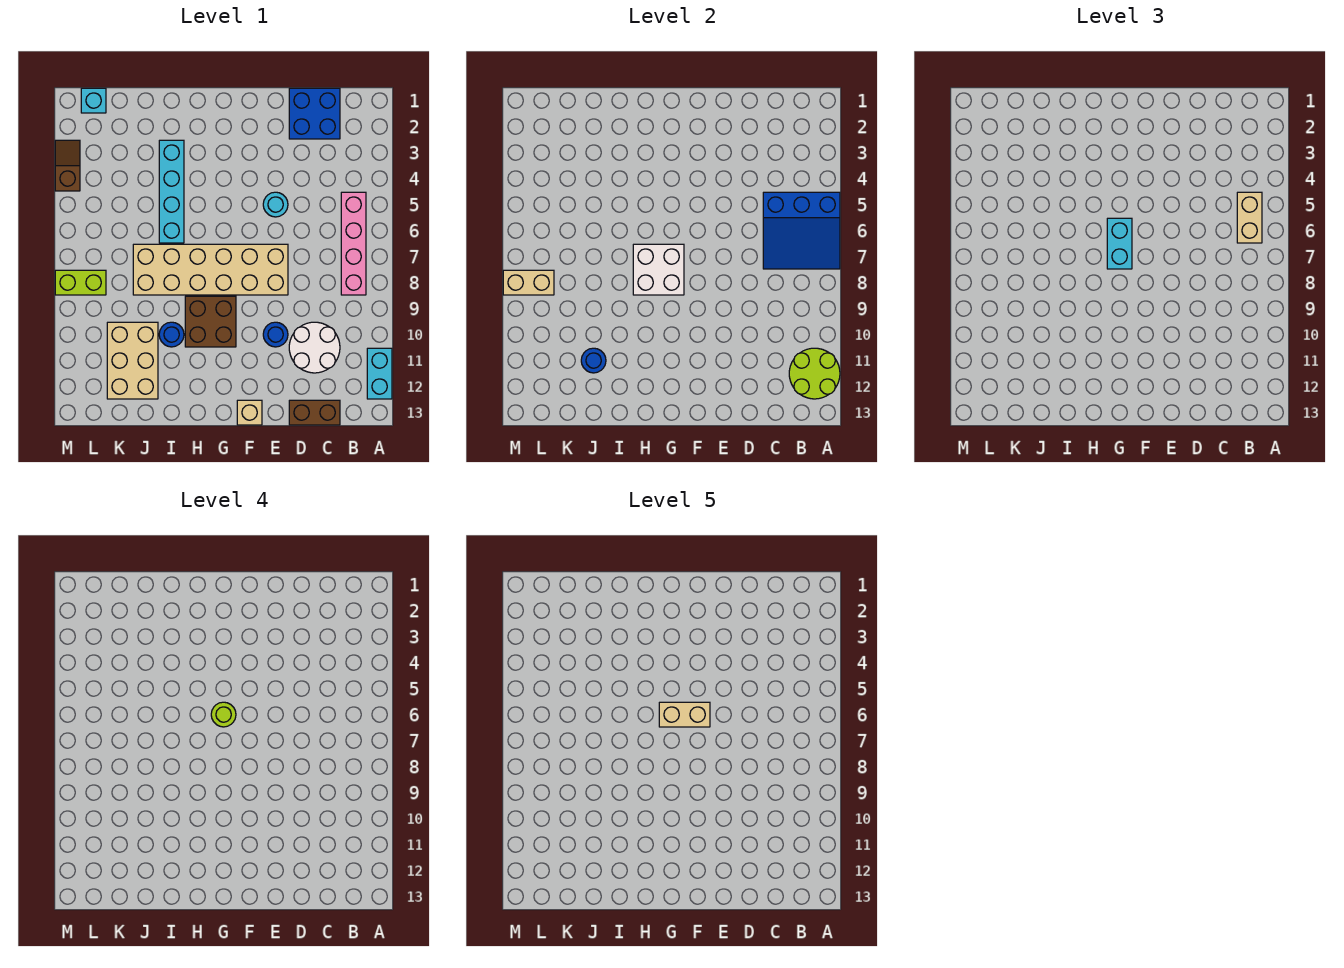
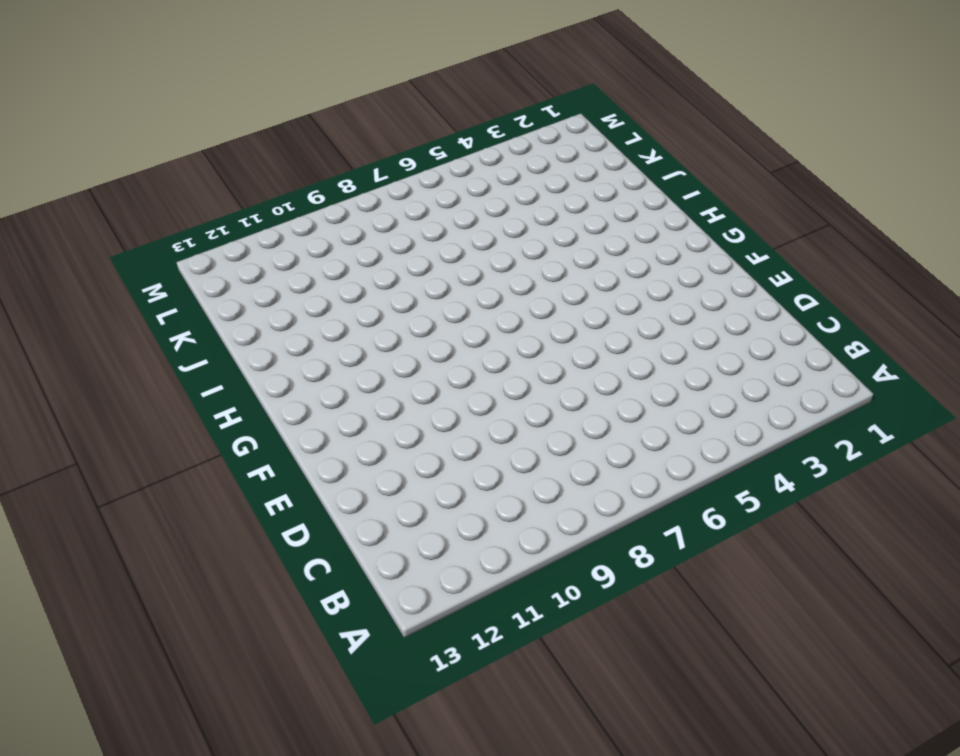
none -> cyan brick A11:A12 level 1
none -> pink brick B5:B8 level 1
none -> blue brick C1:D2 level 1

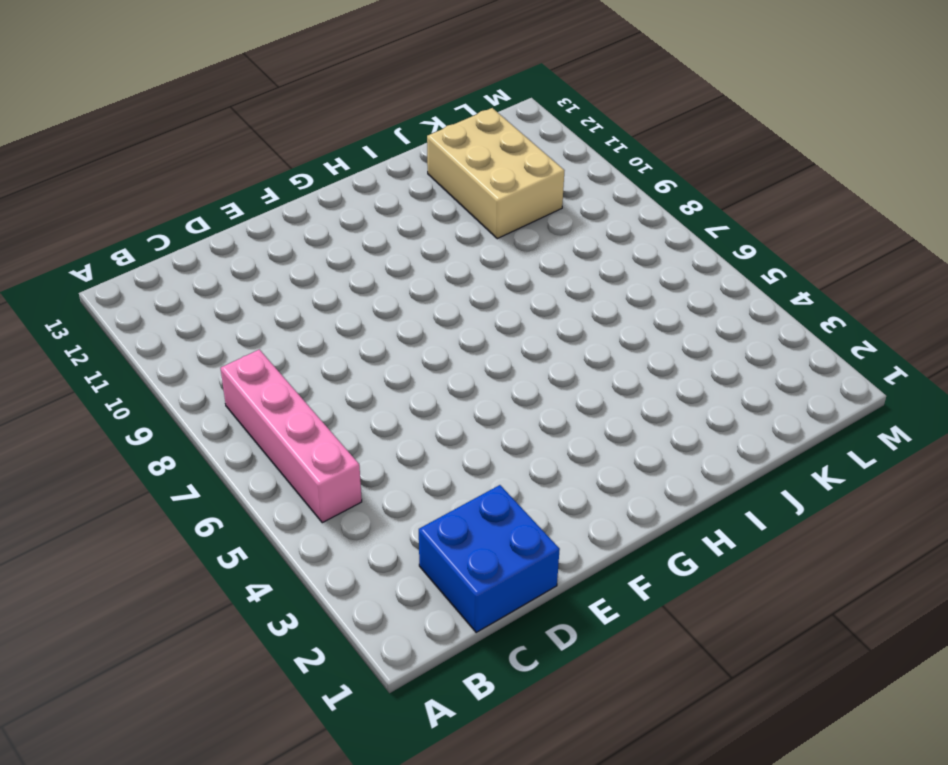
none -> cyan brick A11:A12 level 1
none -> white round brick C10:D11 level 1
none -> brown brick C13:D13 level 1

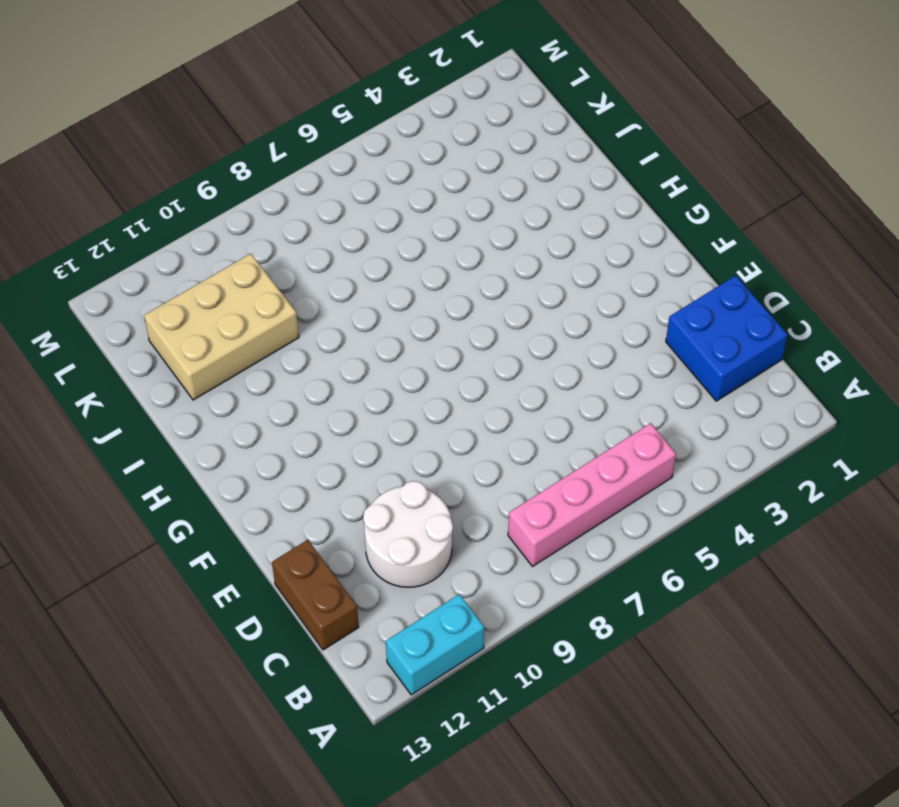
none -> cyan round brick E5 level 1
none -> tan brick E7:J8 level 1
none -> blue round brick E10 level 1

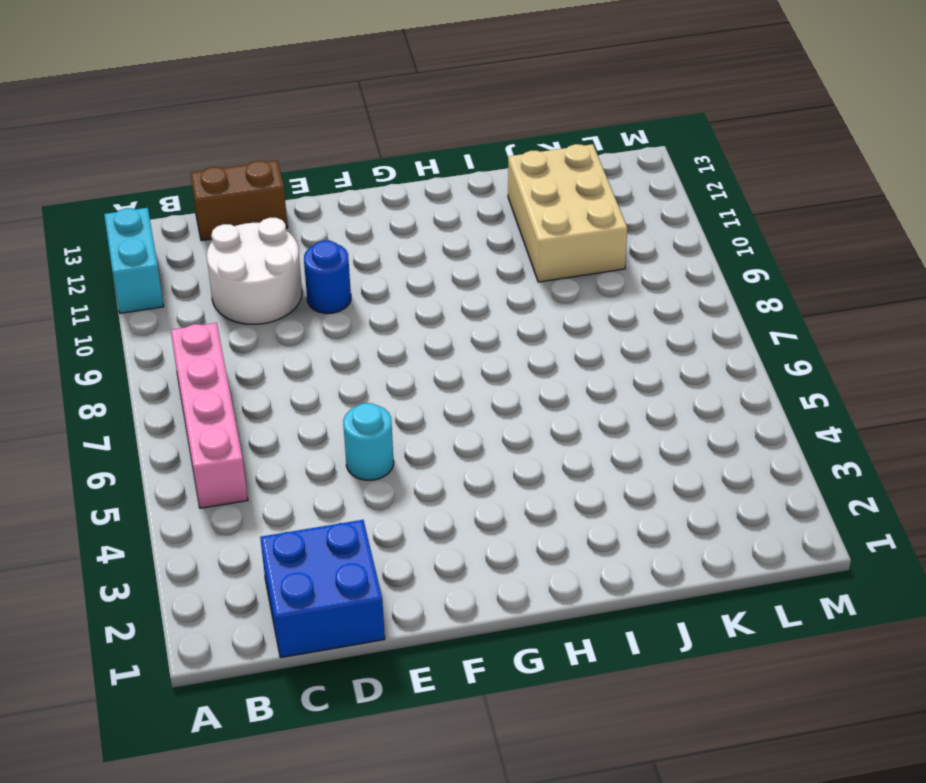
none -> tan brick E7:J8 level 1
none -> tan brick F13 level 1
none -> brown brick G9:H10 level 1

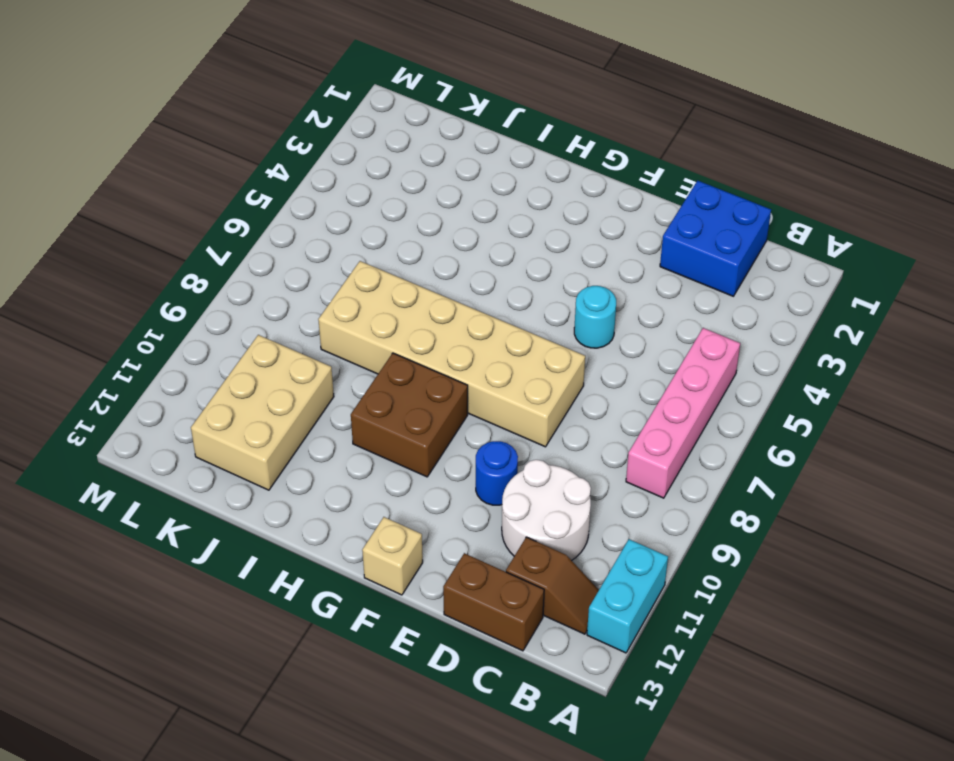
brown slope B12:C12 level 1 top C -> brown slope M3:M4 level 1 top 4
none -> cyan brick I3:I6 level 1
none -> blue round brick I10 level 1
none -> cyan brick L1 level 1

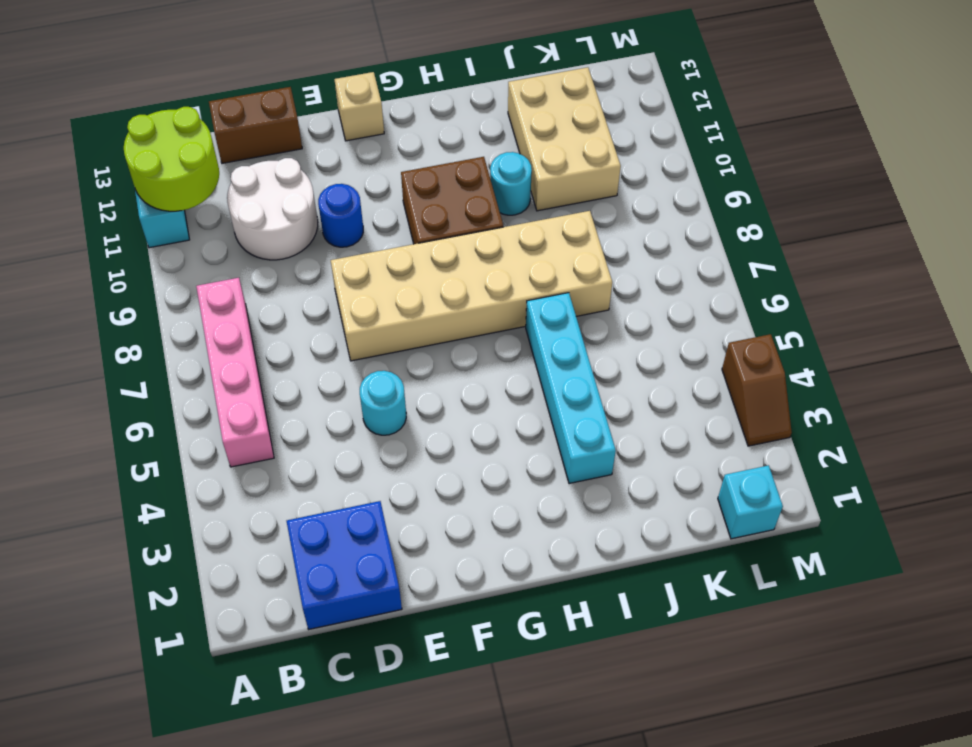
cyan round brick I10 level 1 -> blue round brick I10 level 1
none -> lime brick L8:M8 level 1
none -> blue slope A5:C7 level 2 top 5
none -> white brick G7:H8 level 2

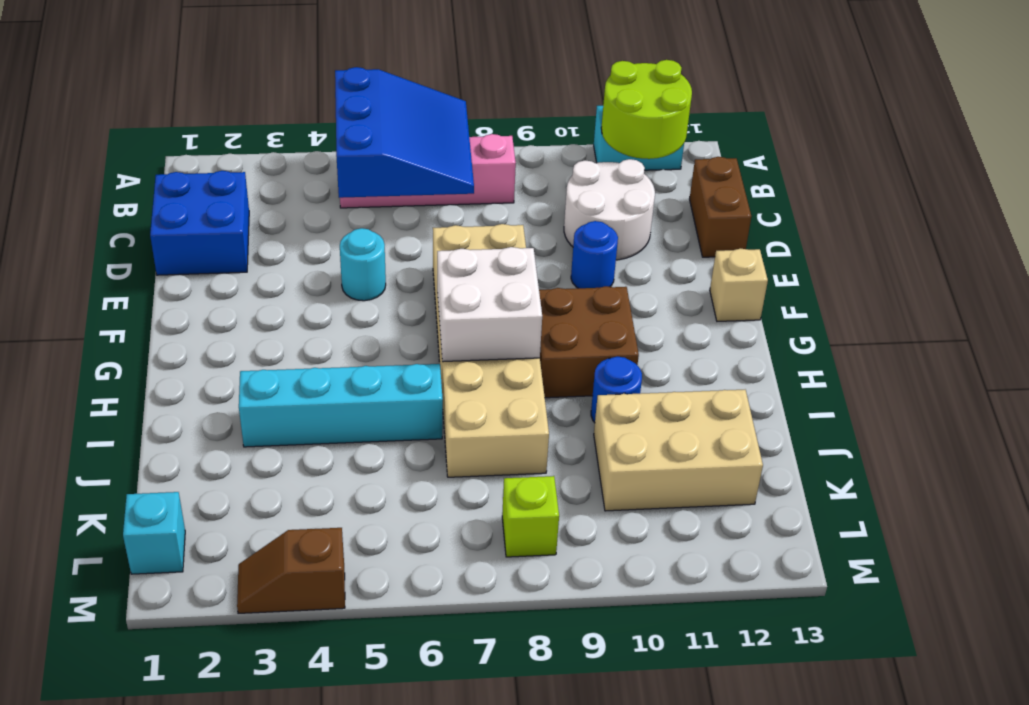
lime brick L8 level 1 -> lime brick L8:M8 level 1
none -> blue round brick J11 level 2
none -> tan brick L8:M8 level 2
none -> tan brick B5:B6 level 3

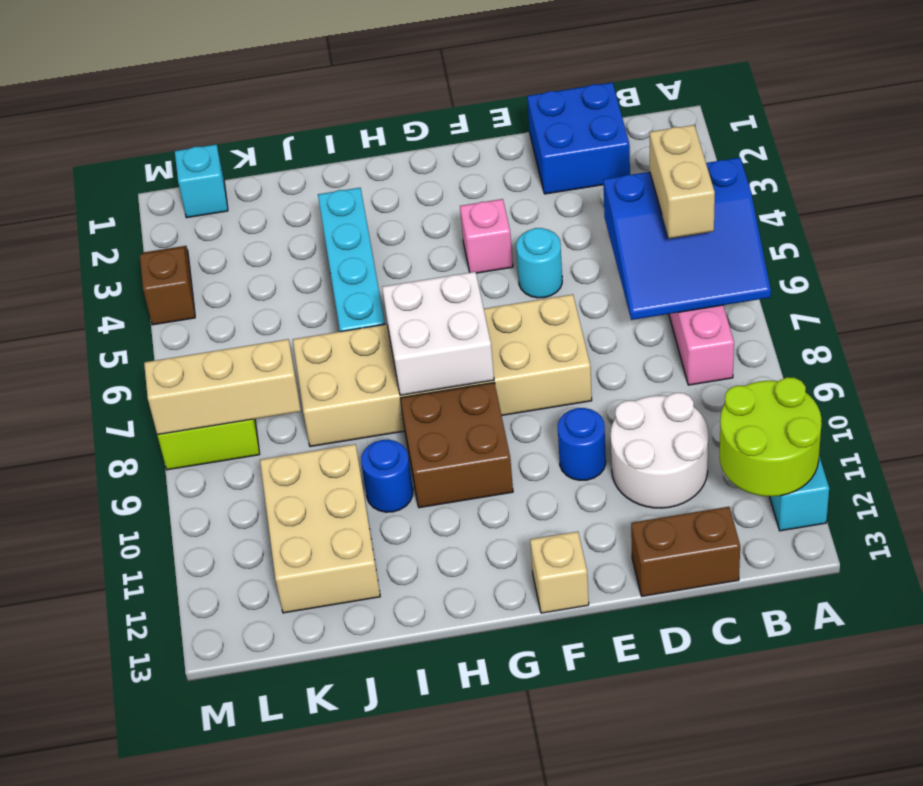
pink brick F4 level 1 -> none
tan brick K8:M8 level 2 -> tan brick L8:M8 level 2
none -> blue round brick J11 level 2
none -> cyan brick G6:G7 level 3
none -> lime round brick G6 level 4

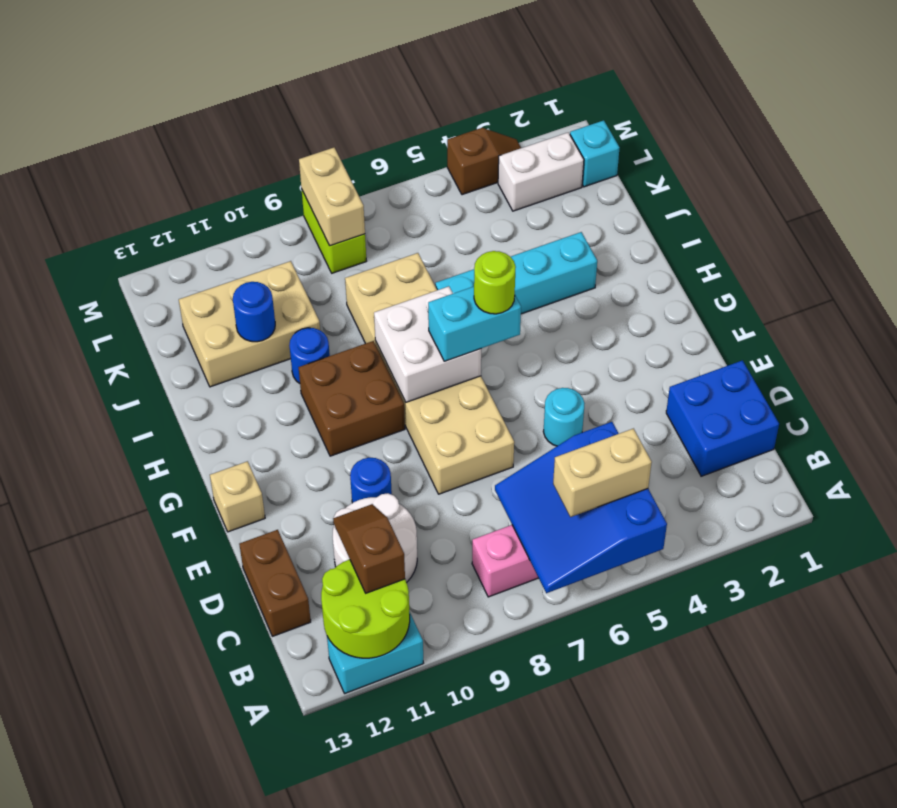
brown slope B11:C11 level 3 top B -> none
white brick L2:L3 level 1 -> none
none -> tan brick F6:G6 level 5

